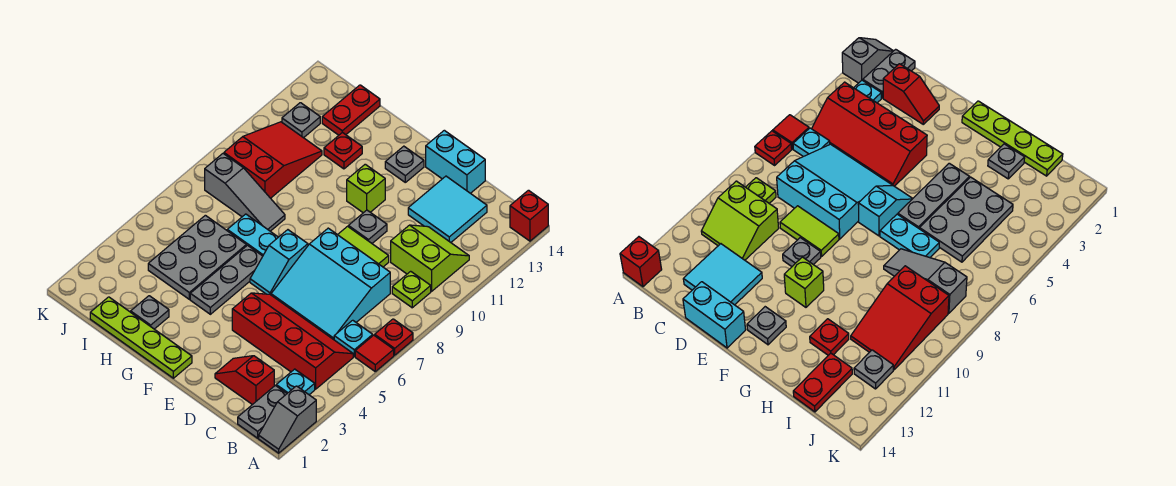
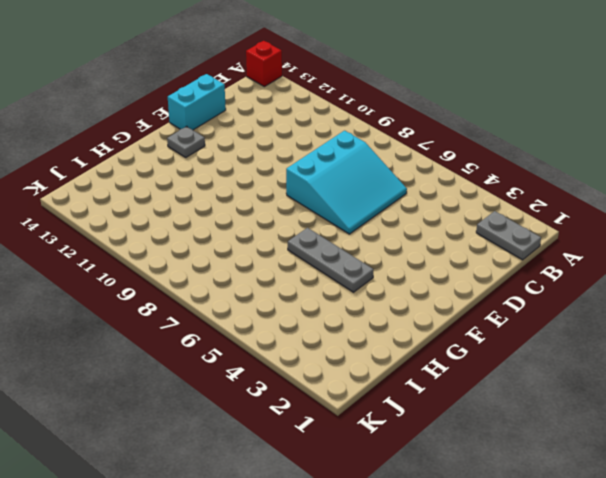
none -> grey slope A1:A2 level 1 top 2
none -> red tile A6 level 1
none -> red plate A7 level 1

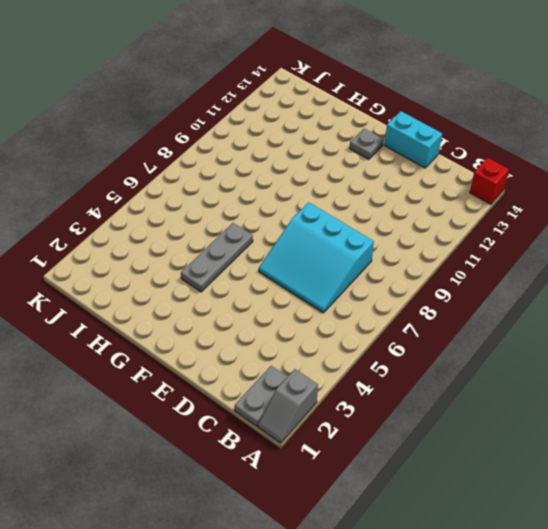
none -> red tile A6 level 1
none -> red plate A7 level 1
none -> cyan plate B3 level 1

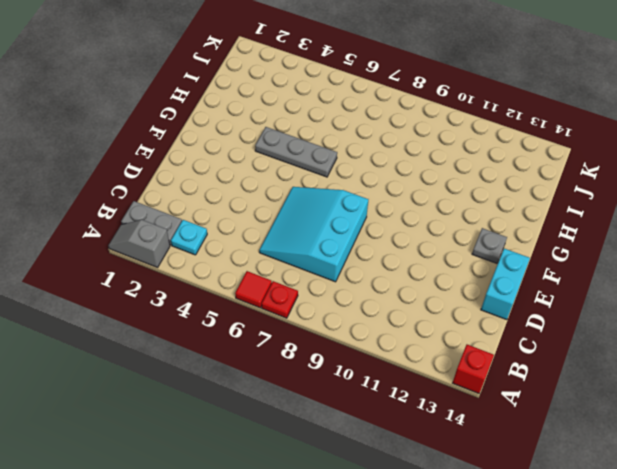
none -> red slope B4:E5 level 1 top 4
none -> cyan plate B6 level 1
none -> lime plate B9 level 1

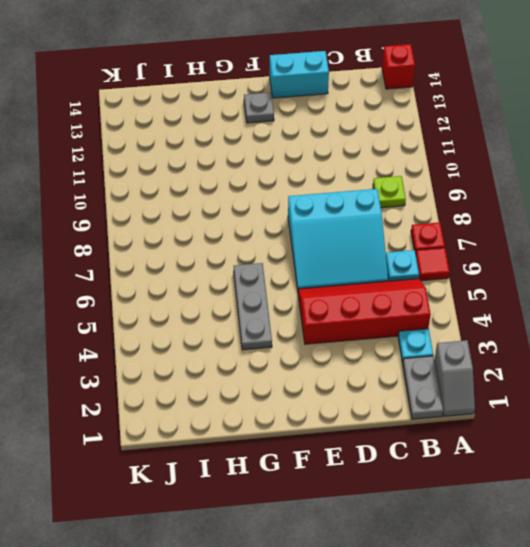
none -> lime slope B10:C11 level 1 top 10
none -> red slope C2:D2 level 1 top C
none -> cyan tile C12:D13 level 1

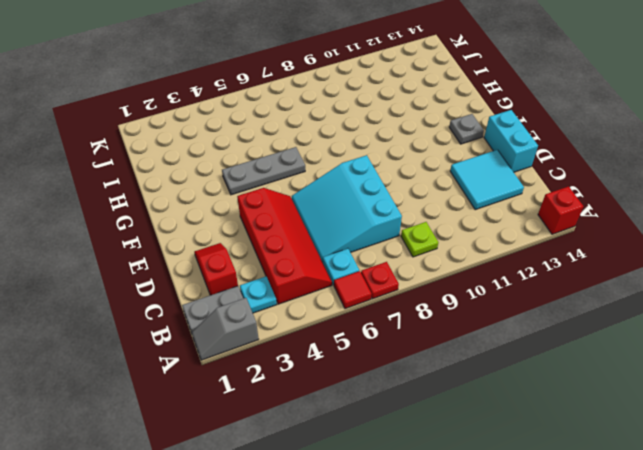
none -> lime slope B10:C11 level 1 top 10
none -> lime tile D9:E9 level 1
none -> grey plate E10 level 1

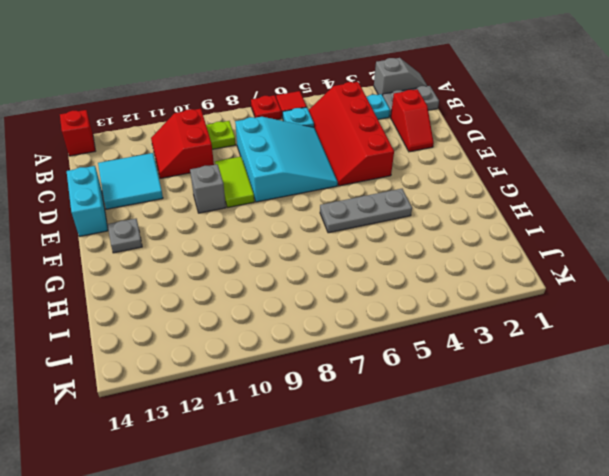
red slope B10:C11 level 1 top 10 -> lime slope B10:C11 level 1 top 10
grey brick E10 level 1 -> grey plate E10 level 1
none -> lime plate F1:I1 level 1
none -> cyan slope F6:F7 level 1 top 7
none -> lime brick F11 level 1

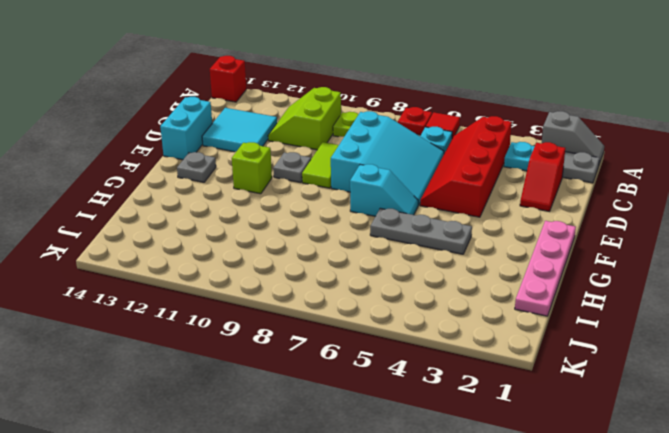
pink plate F1:I1 level 1 -> lime plate F1:I1 level 1
none -> cyan plate G7:H7 level 1
none -> grey plate H2 level 1
none -> grey plate H4:I6 level 1

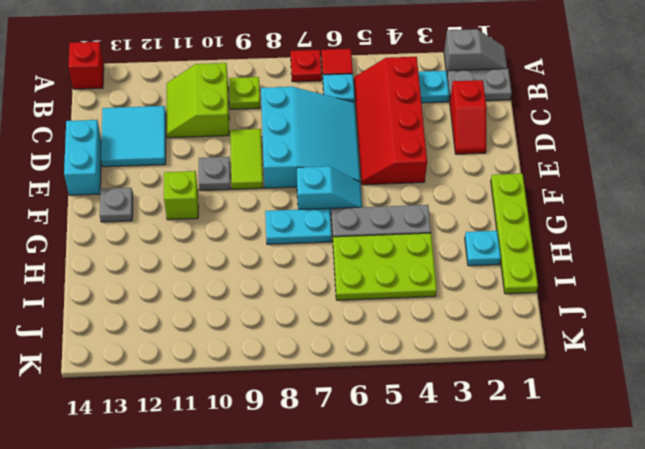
cyan plate G7:G8 level 1 -> cyan plate G7:H7 level 1
cyan plate H2 level 1 -> grey plate H2 level 1
lime plate H4:I6 level 1 -> grey plate H4:I6 level 1
none -> grey slope H8:J8 level 1 top J
none -> red plate H12 level 1
none -> red slope I9:J11 level 1 top 9

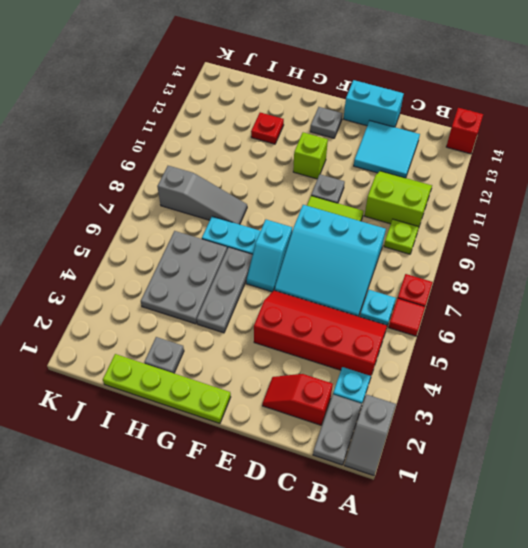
none -> red slope I9:J11 level 1 top 9
none -> red plate I13:I14 level 1
none -> grey plate J12 level 1

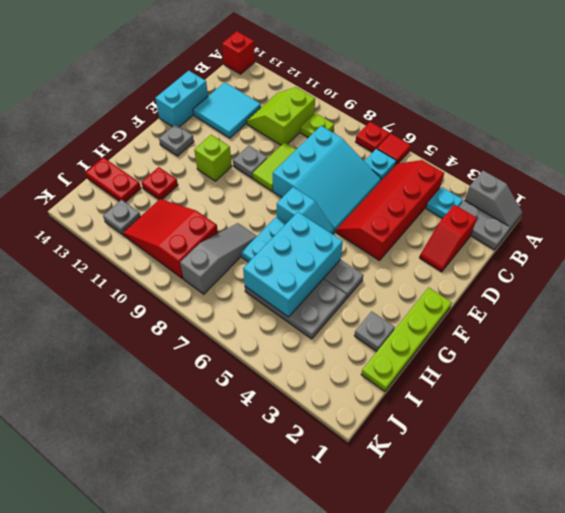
cyan brick G5:I6 level 2 -> none

